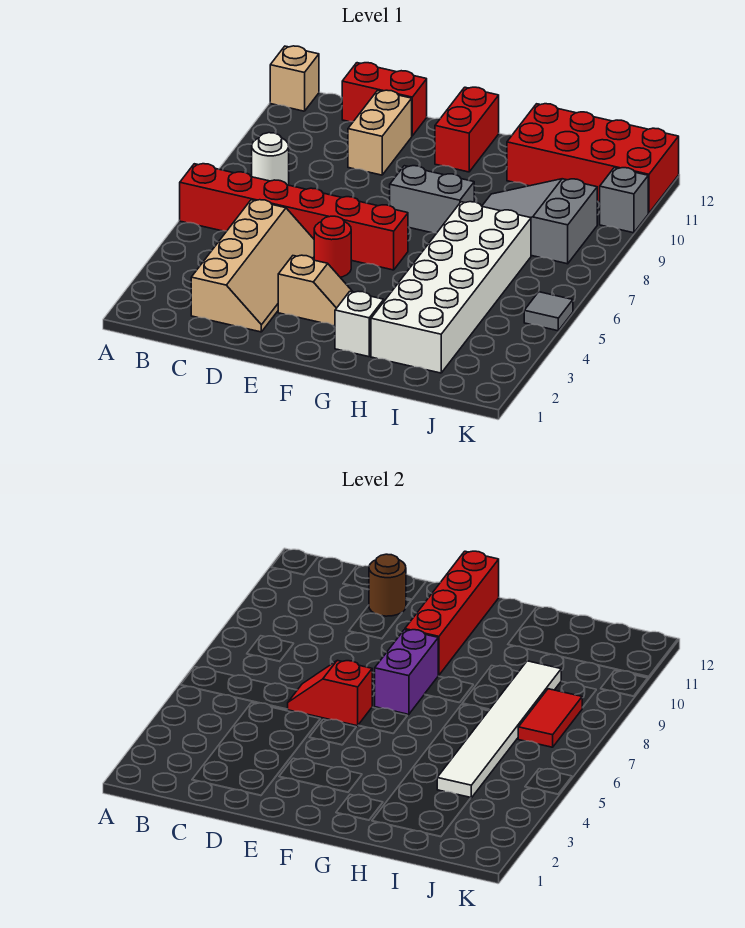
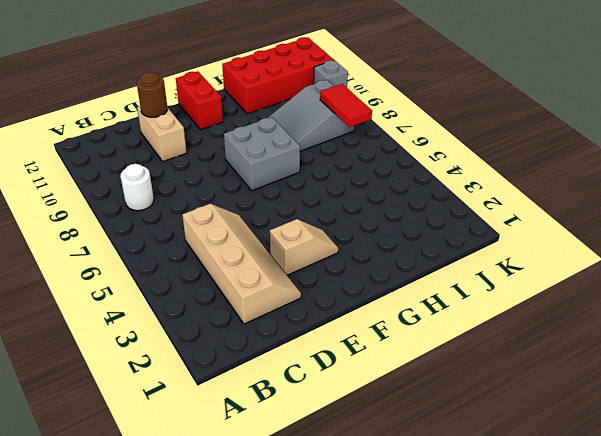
grey brick F7:G8 level 1 -> grey brick F8:G8 level 1
none -> red brick A6:F6 level 1
none -> tan brick A12 level 1
none -> red brick C12:D12 level 1

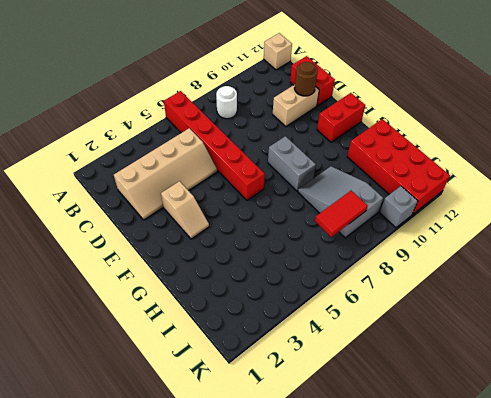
none -> red round brick E5 level 1
none -> white brick G2 level 1
none -> white brick H2:I7 level 1

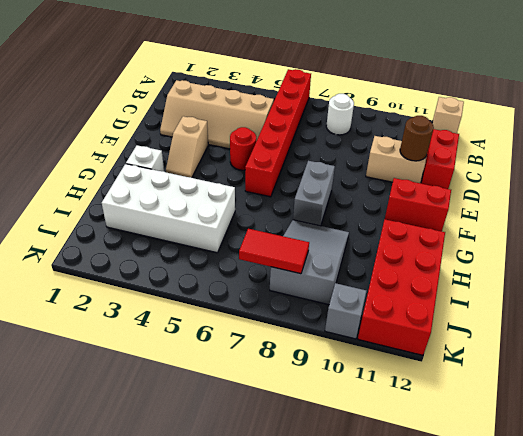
white brick H2:I5 level 1 -> white brick H2:I7 level 1
none -> grey tile K5 level 1
none -> red slope D6:E6 level 2 top E
none -> purple brick F7:F8 level 2

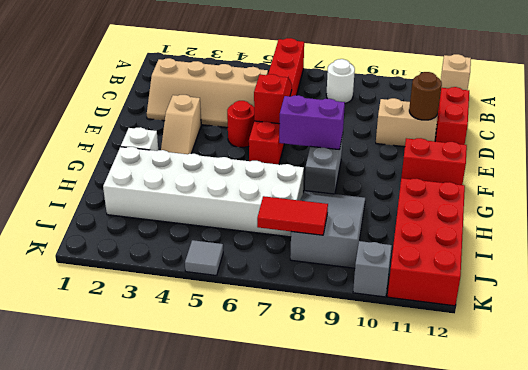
none -> red brick F9:F12 level 2
none -> white tile I4:I9 level 2

